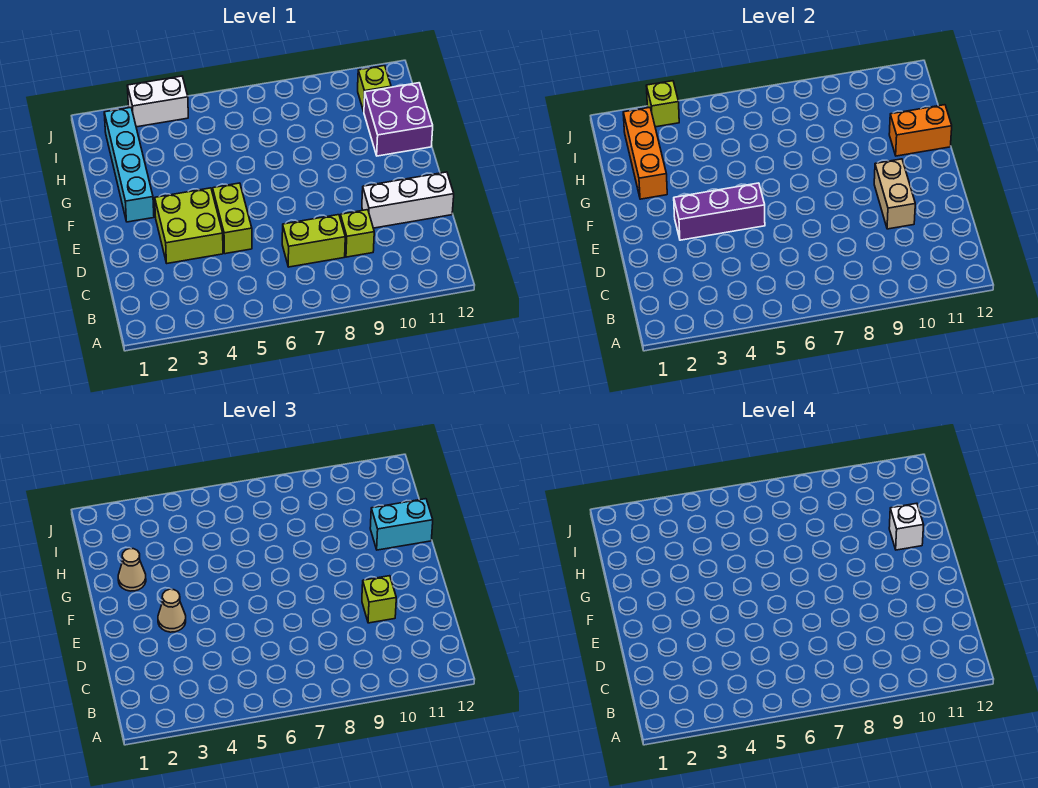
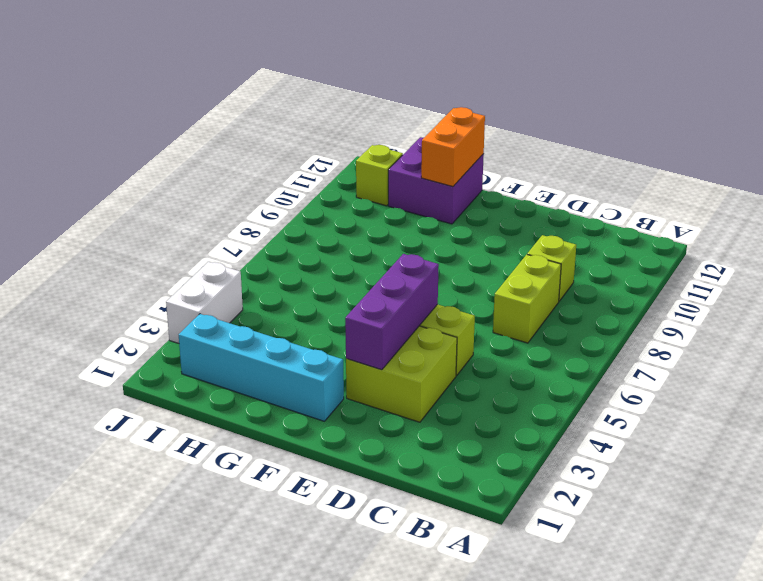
none -> white brick D10:D12 level 1
none -> tan brick D10:E10 level 2
none -> orange brick G2:I2 level 2

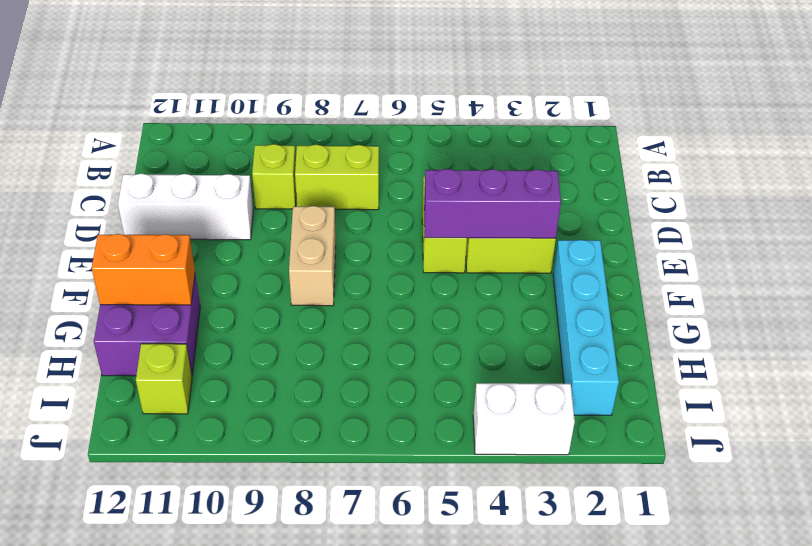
tan brick E8:F8 level 1 -> tan brick D10:E10 level 2
none -> orange brick G2:I2 level 2
none -> lime brick J3 level 2
none -> lime brick D10 level 3

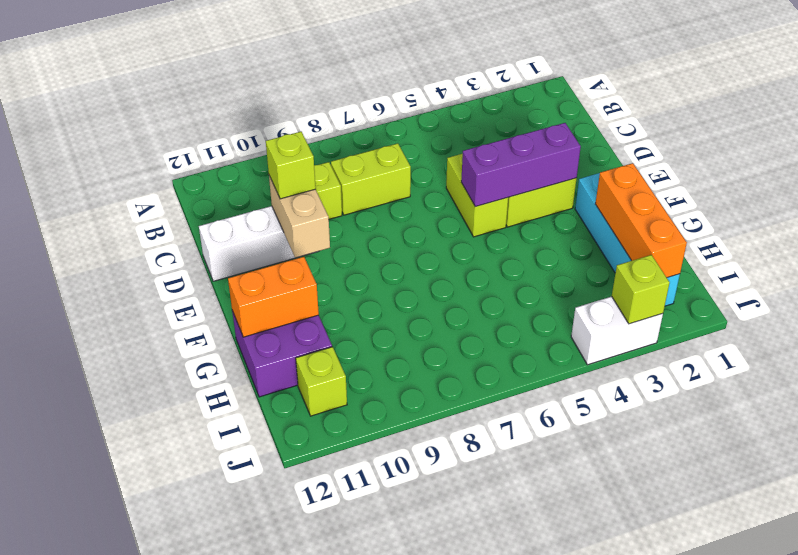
none -> tan cone E3 level 3
none -> tan cone G2 level 3
none -> cyan brick G11:G12 level 3

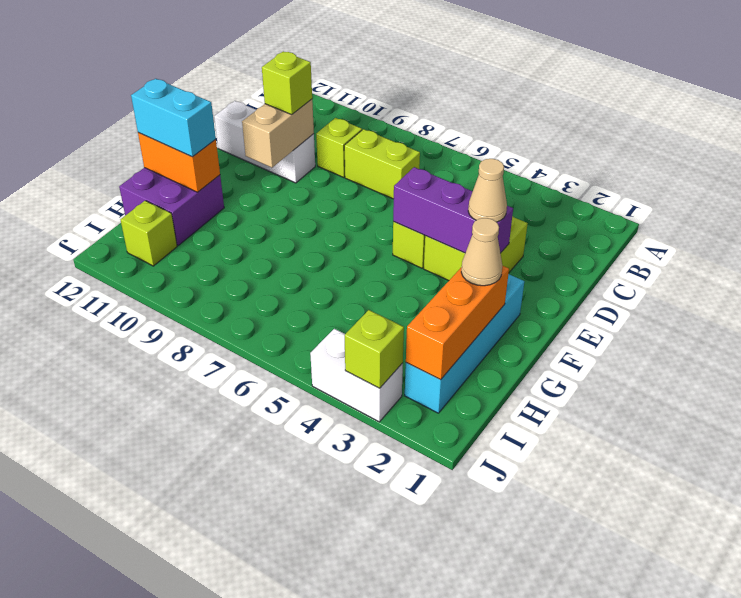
none -> white brick G11 level 4

